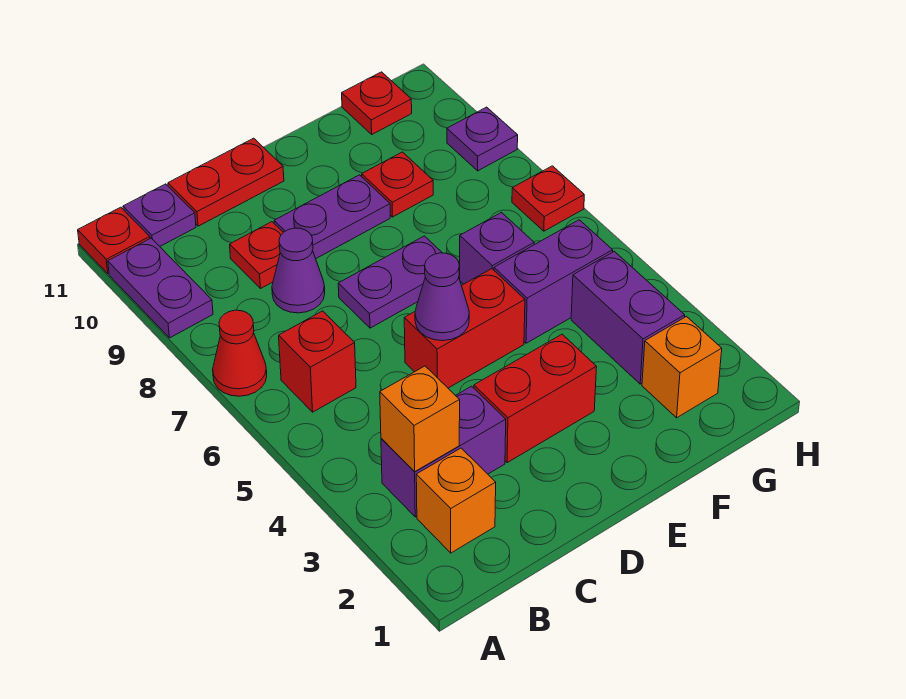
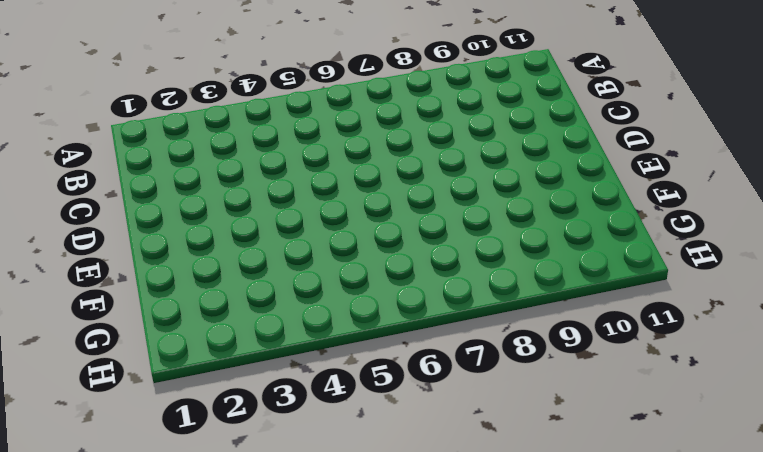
none -> red cone A7 level 1
none -> purple plate A9:A10 level 1
none -> red plate A11 level 1

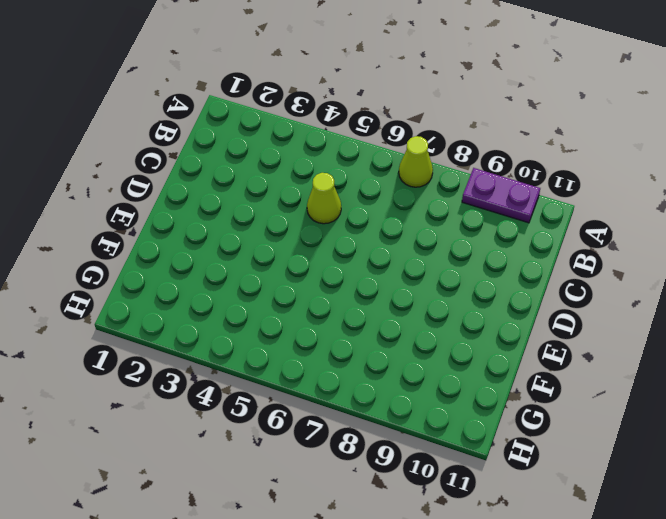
lime cone A7 level 1 -> red cone A7 level 1
lime cone C5 level 1 -> none
none -> red plate A11 level 1
none -> orange brick B2 level 1
none -> purple brick B3:C3 level 1

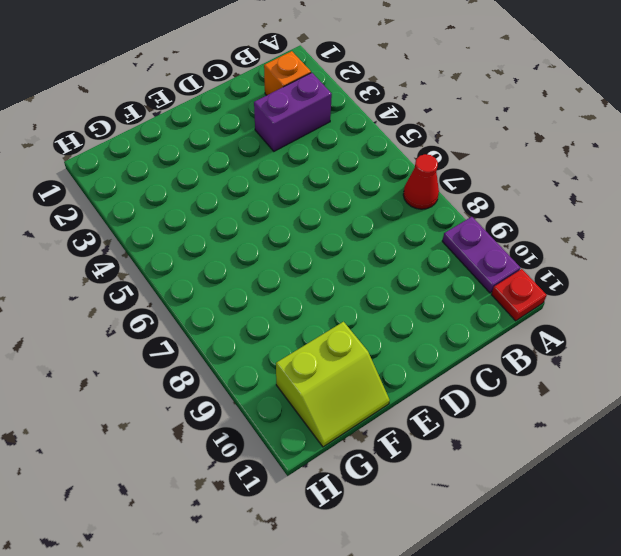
lime slope F10:G11 level 1 top 10 -> red plate G11 level 1
none -> red brick B6 level 1
none -> purple plate B11 level 1
none -> purple cone C8 level 1

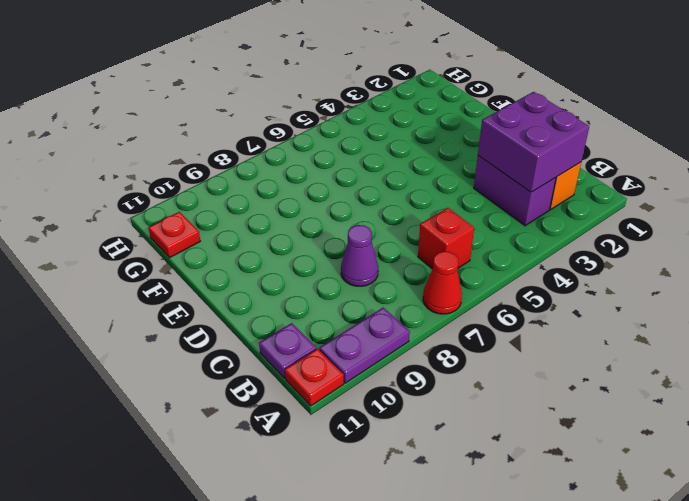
purple brick B2:C3 level 2 -> orange brick B3 level 2
none -> red plate C9 level 1
none -> red plate C11:D11 level 1
none -> red brick D3:E3 level 1

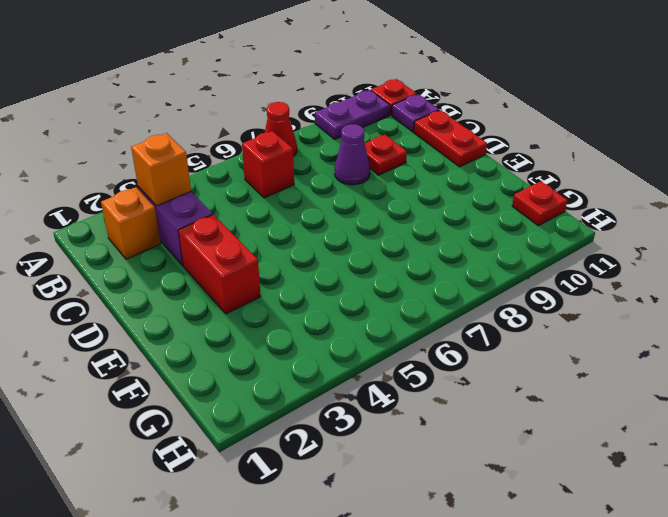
none -> red brick D5:E5 level 1
none -> purple plate D7:E7 level 1
none -> purple plate D9:E9 level 1

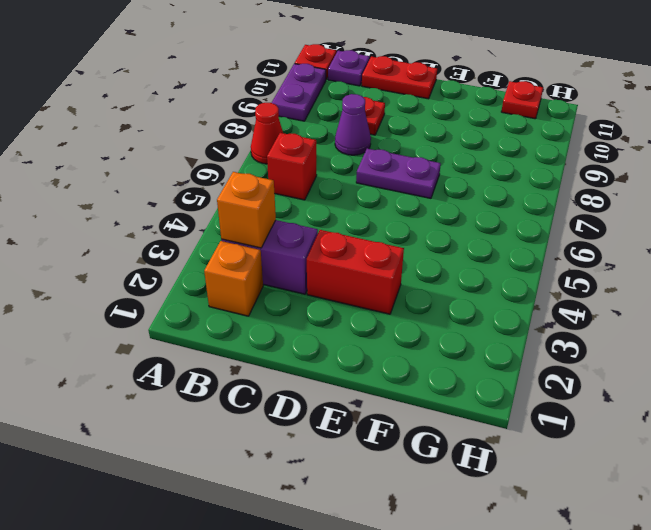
none -> red brick D5:E5 level 1
none -> purple plate D9:E9 level 1
none -> purple brick F5:G5 level 1

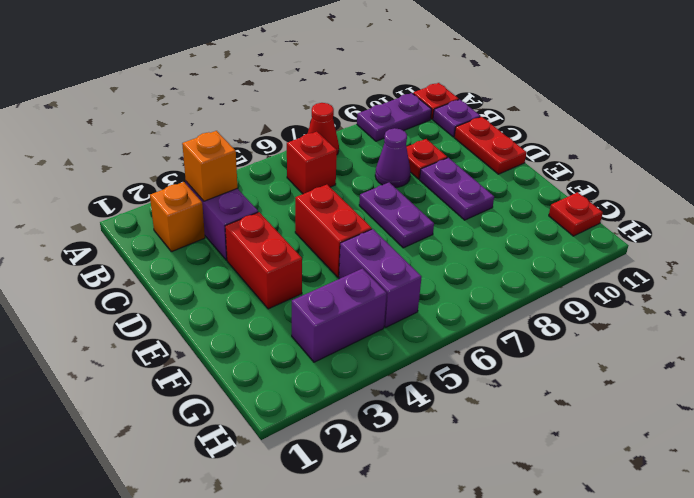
none -> purple brick F6 level 1
none -> red plate F9 level 1
none -> orange brick G2 level 1

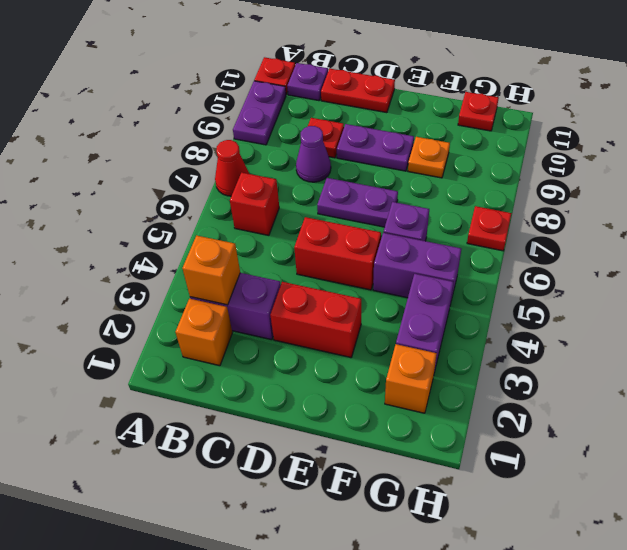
orange plate F9 level 1 -> red plate F9 level 1
none -> purple plate H9 level 1
none -> purple cone D5 level 2

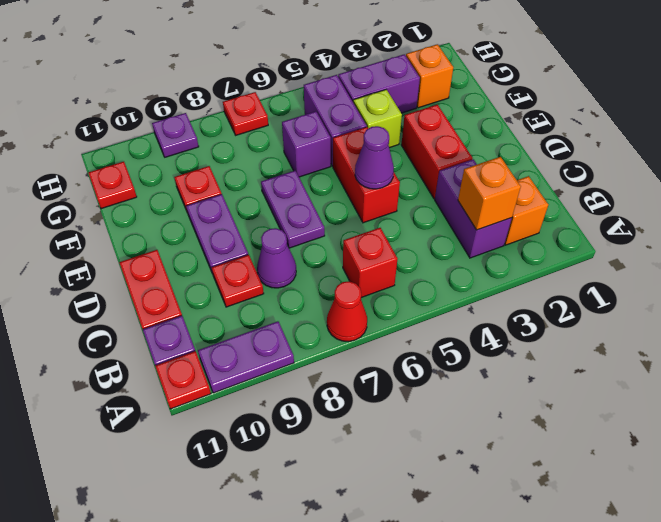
lime brick F4 level 1 -> none

